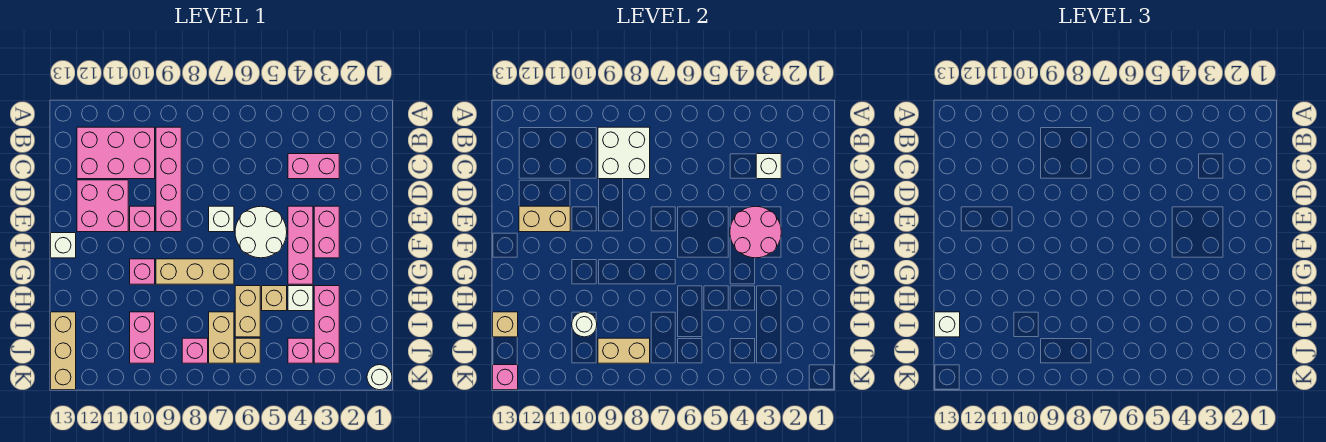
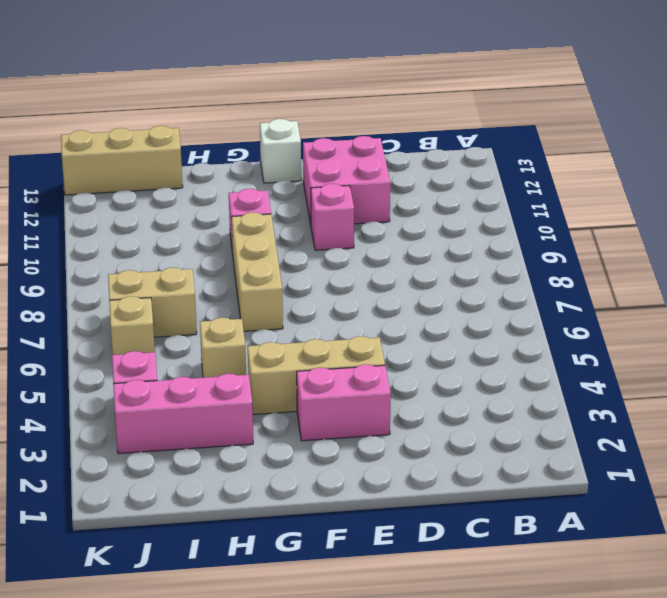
tan brick E4:G4 level 1 -> pink brick E4:G4 level 1
none -> pink brick B9:E9 level 1
none -> pink brick B10:C12 level 1
none -> pink brick C3:C4 level 1
none -> white round brick E5:F6 level 1

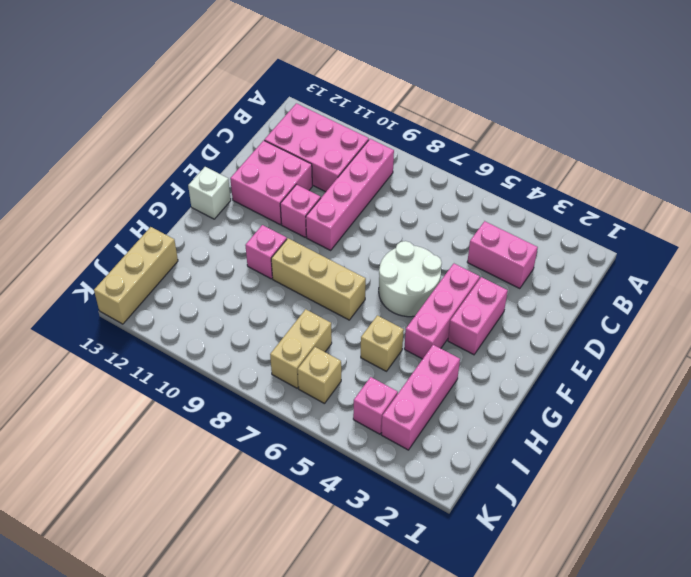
none -> white brick E7 level 1
none -> white brick H4 level 1
none -> tan brick H6:I6 level 1
none -> pink brick I10:J10 level 1

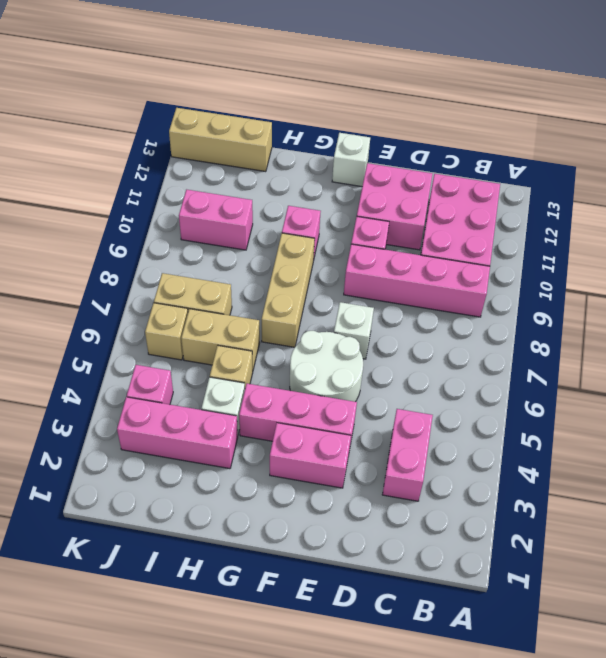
none -> pink brick J8 level 1
none -> white round brick K1 level 1
none -> white brick B8:C9 level 2
none -> white brick C3 level 2

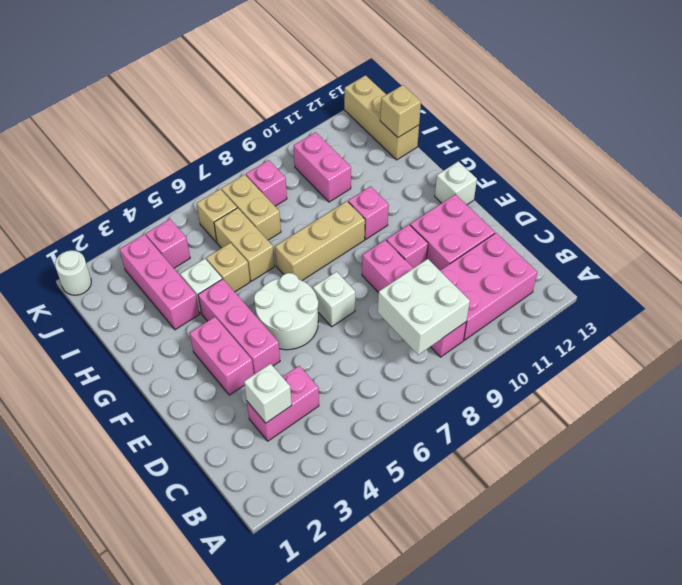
none -> pink round brick E3:F4 level 2
none -> tan brick E11:E12 level 2
none -> white round brick I10 level 2
none -> tan brick J8:J9 level 2

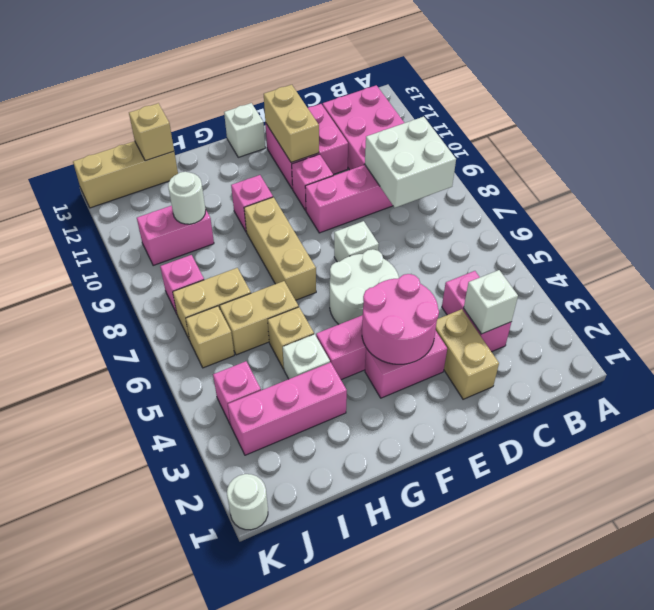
tan brick D2:D3 level 1 -> tan brick J8:J9 level 2
none -> pink brick K13 level 2
none -> white brick I13 level 3

